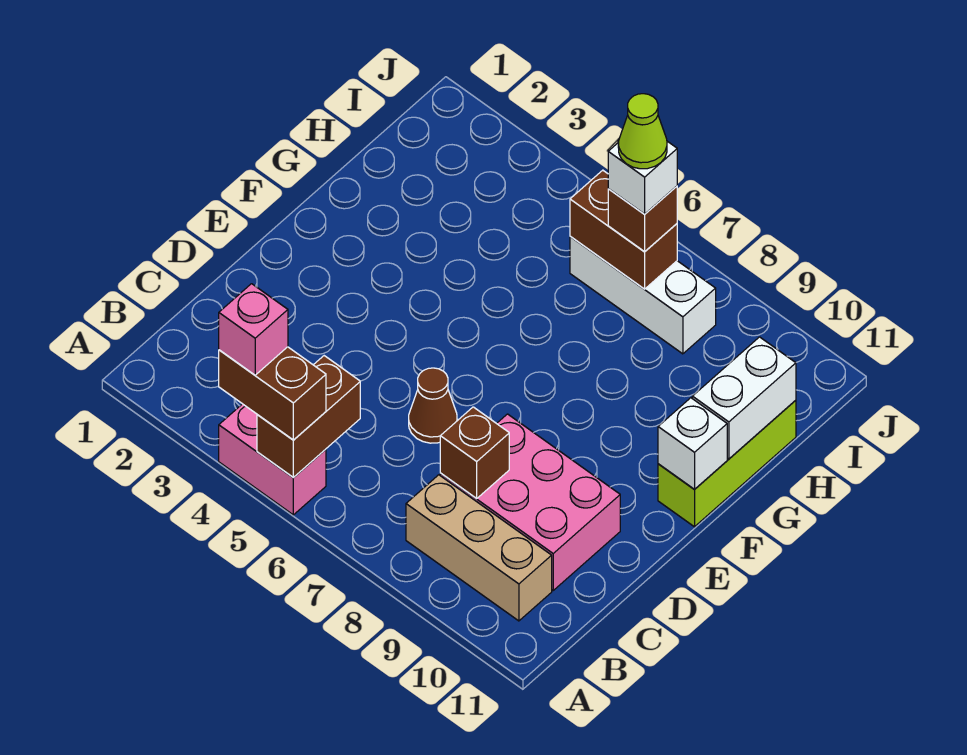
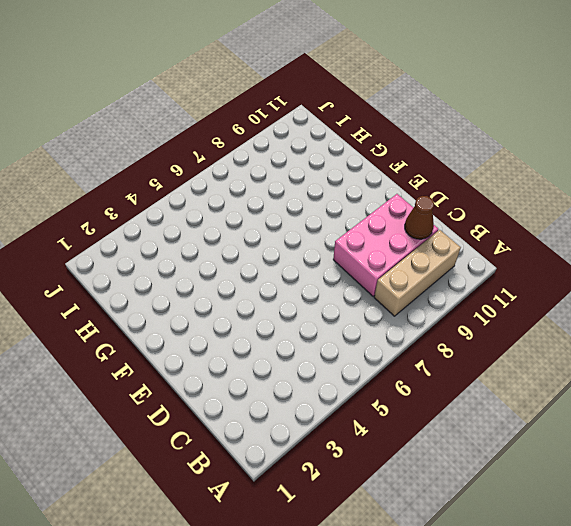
brown cone C10 level 2 -> brown cone D6 level 1
none -> pink brick A4:A5 level 1
none -> lime brick F11:H11 level 1
none -> white brick I6:I8 level 1

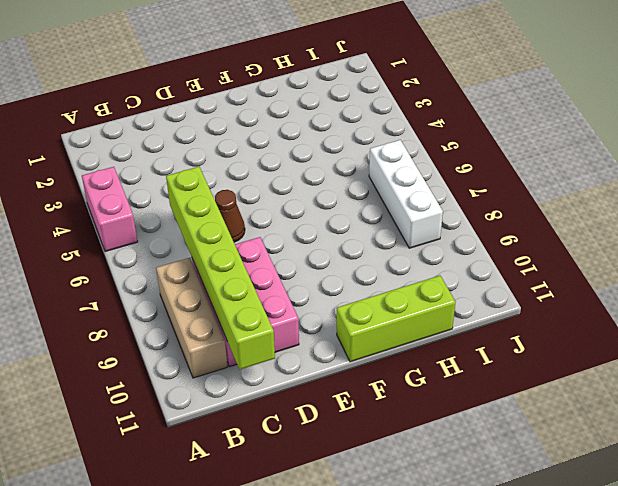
lime brick C6:C11 level 2 -> brown brick C8 level 2
none -> brown brick A5:B5 level 2
none -> white brick F11 level 2
none -> white brick G11:H11 level 2

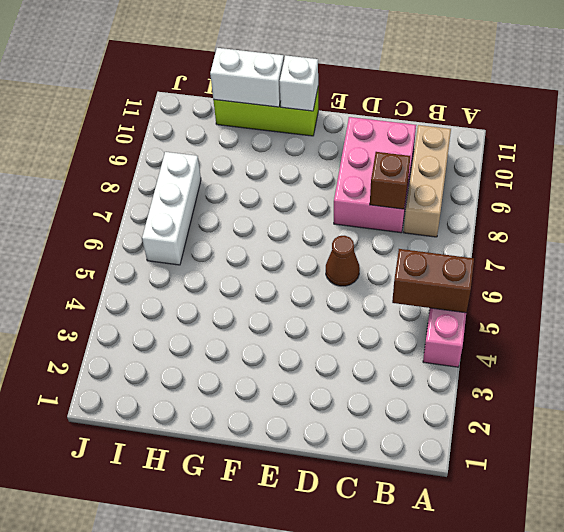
none -> brown brick I6:I7 level 2
none -> brown brick A4:A5 level 3
none -> brown brick I7 level 3

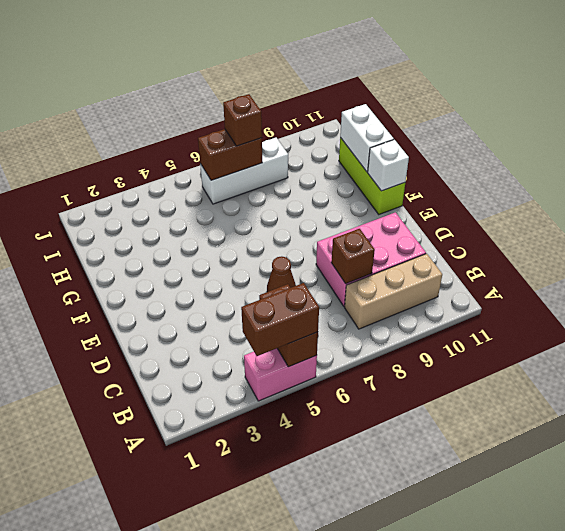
none -> pink brick A4 level 4
none -> white brick I7 level 4
none -> lime cone I7 level 5

